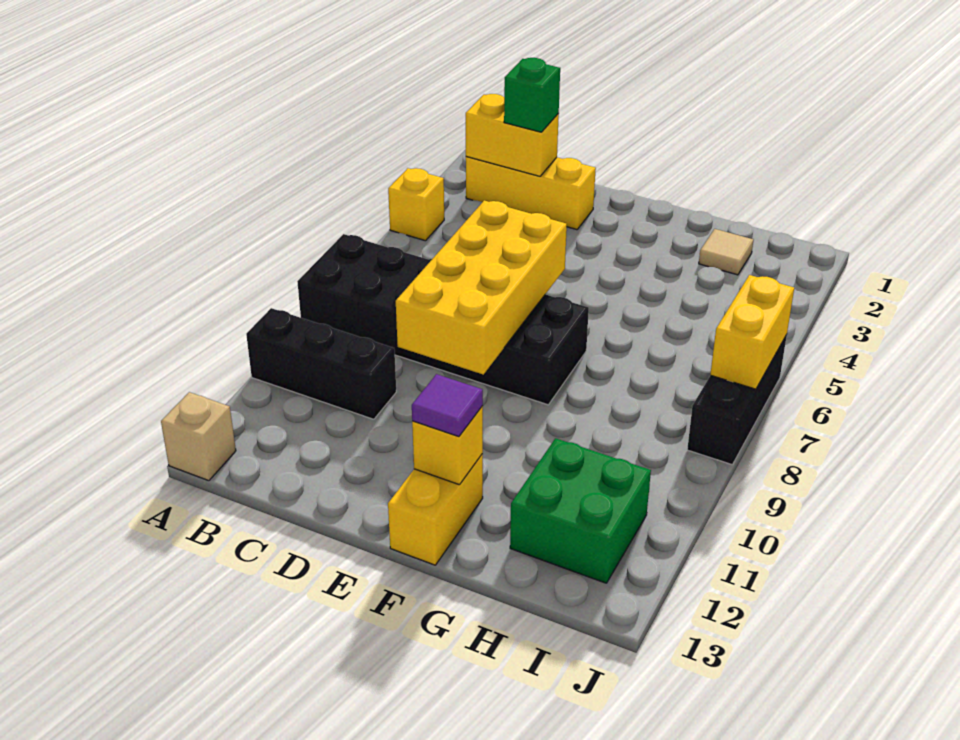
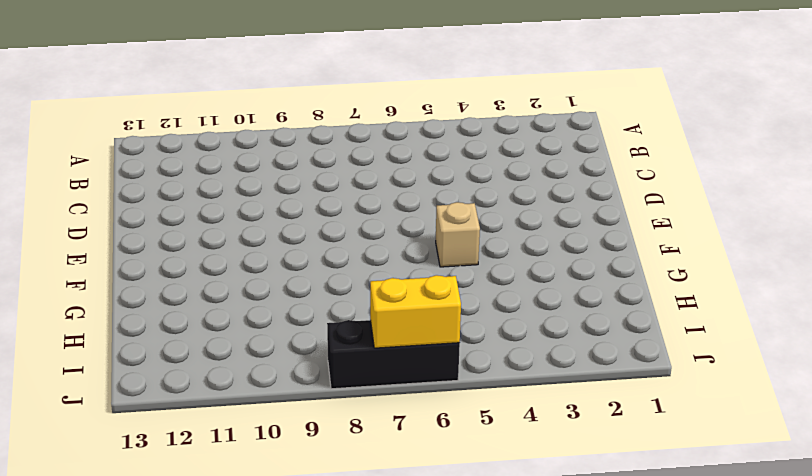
tan brick F5 level 1 -> tan brick A13 level 1
none -> yellow brick A4 level 1
none -> black brick A7:F8 level 1
none -> black brick A10:C10 level 1

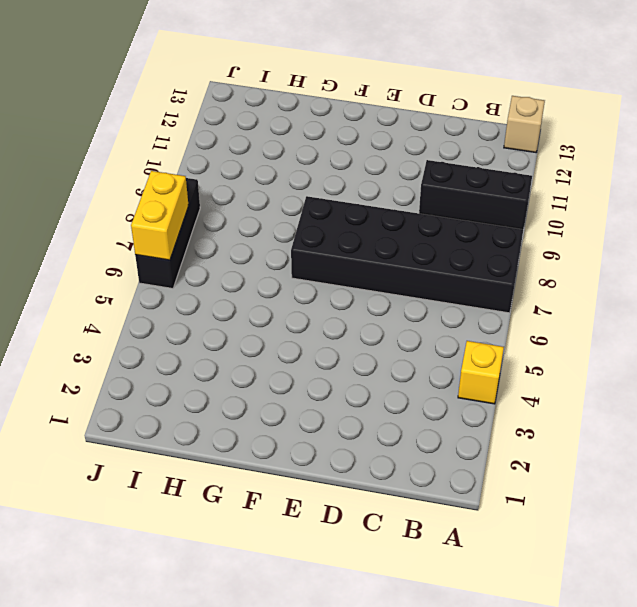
none -> yellow brick B2:D2 level 1
none -> yellow brick F12:F13 level 1
none -> tan tile H2 level 1

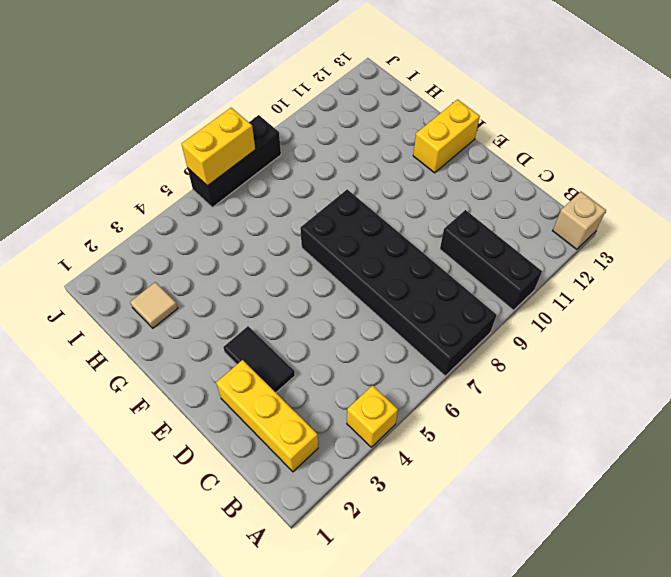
black tile D3:E3 level 1 -> none
none -> green brick H11:I12 level 1
none -> yellow brick B2:C2 level 2
none -> yellow brick D6:E9 level 2

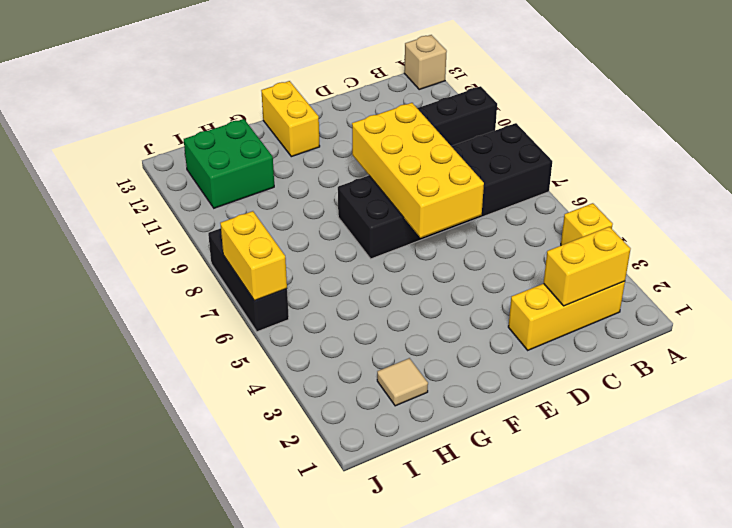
none -> yellow brick F12 level 2
none -> green brick C2 level 3
none -> purple tile F12 level 3

